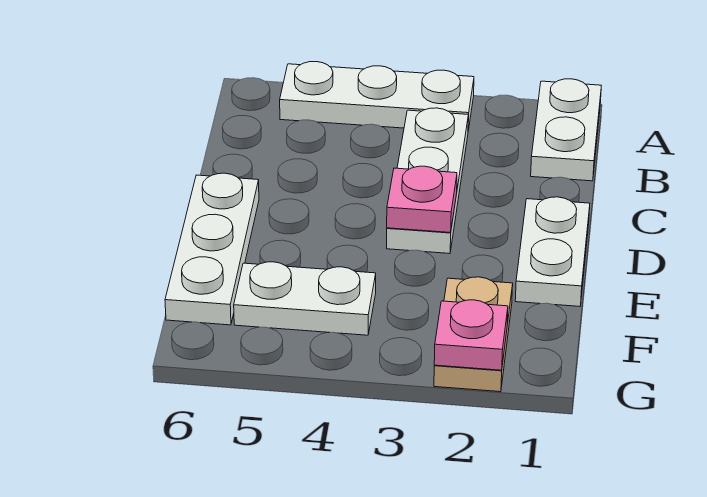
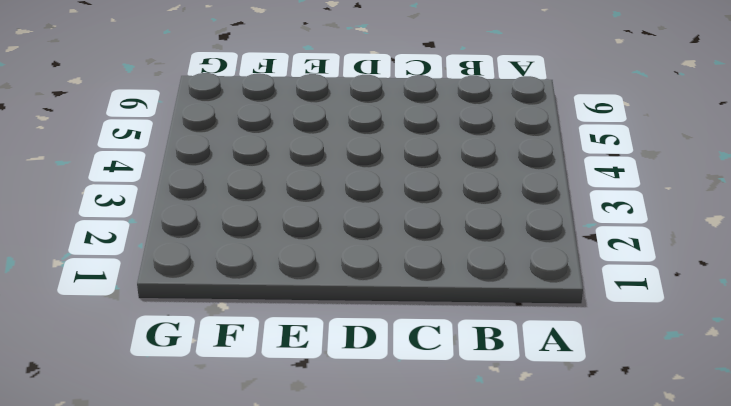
none -> white plate A1:B1 level 1
none -> white plate A3:A5 level 1

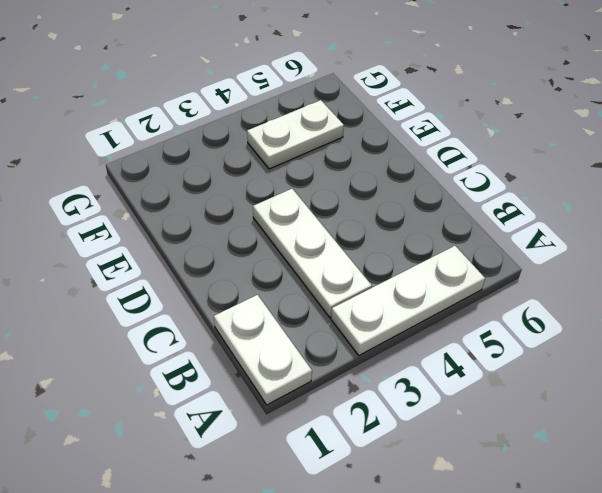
none -> white plate D1:E1 level 1
none -> white plate D6:F6 level 1

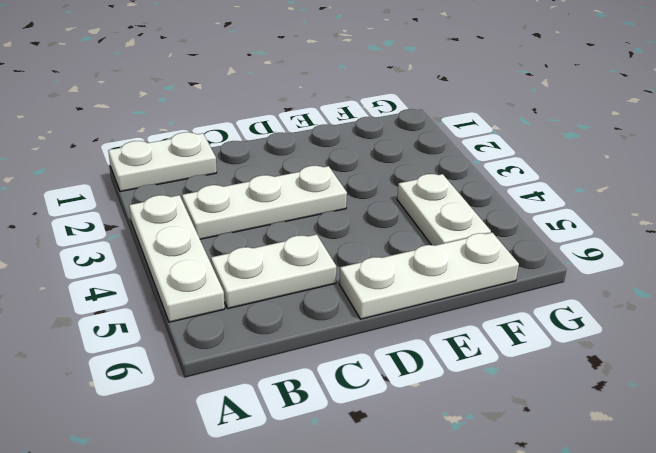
white plate B5:C5 level 1 -> white plate D1:E1 level 1
none -> tan plate F2:G2 level 1
none -> pink plate D3 level 2

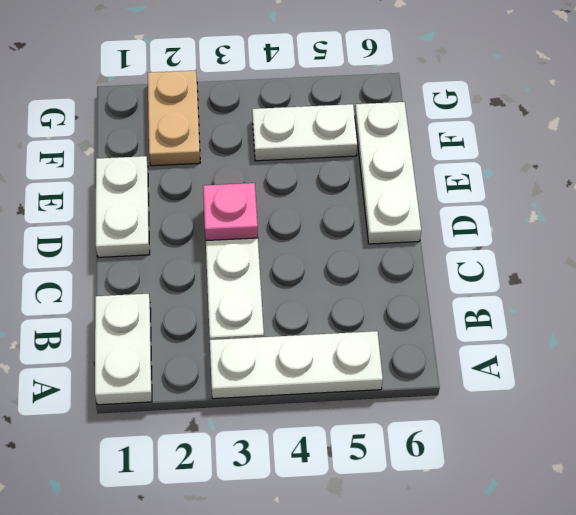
none -> pink plate G2 level 2

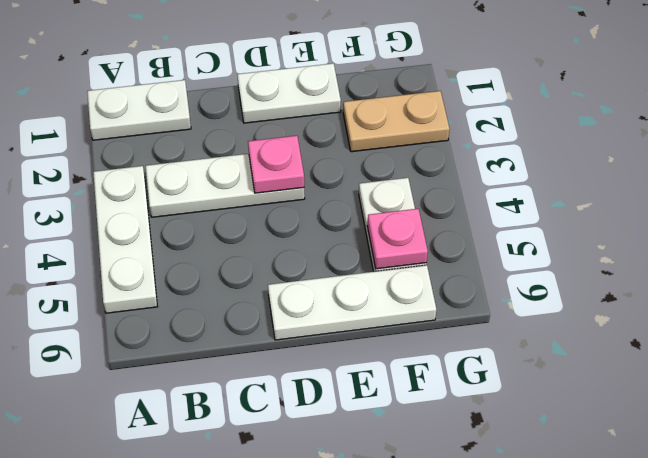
pink plate F5 level 2 -> pink plate G2 level 2

